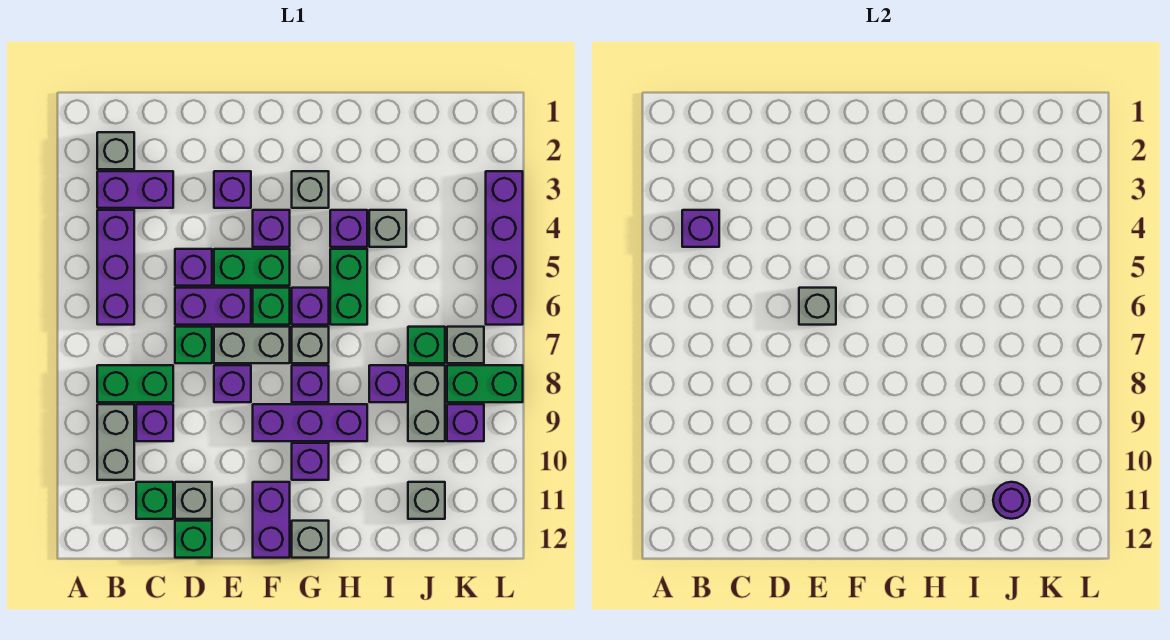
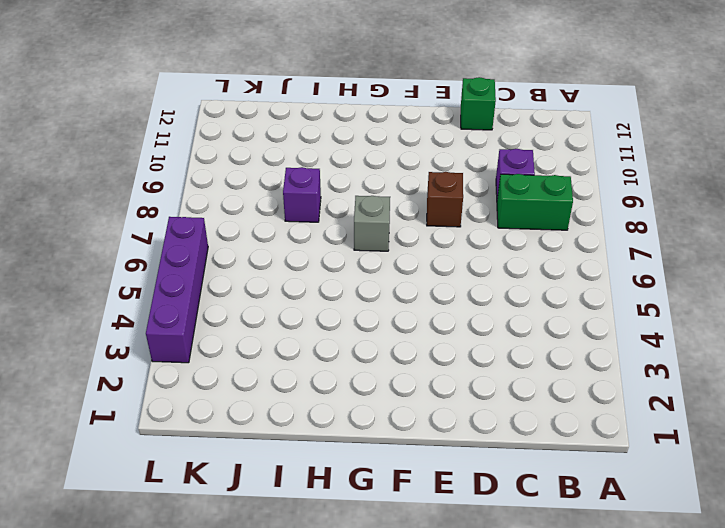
brown brick E8 level 1 -> purple brick E8 level 1
none -> grey brick B2 level 1
none -> purple brick B3:C3 level 1
none -> purple brick B4:B6 level 1
none -> grey brick B9:B10 level 1

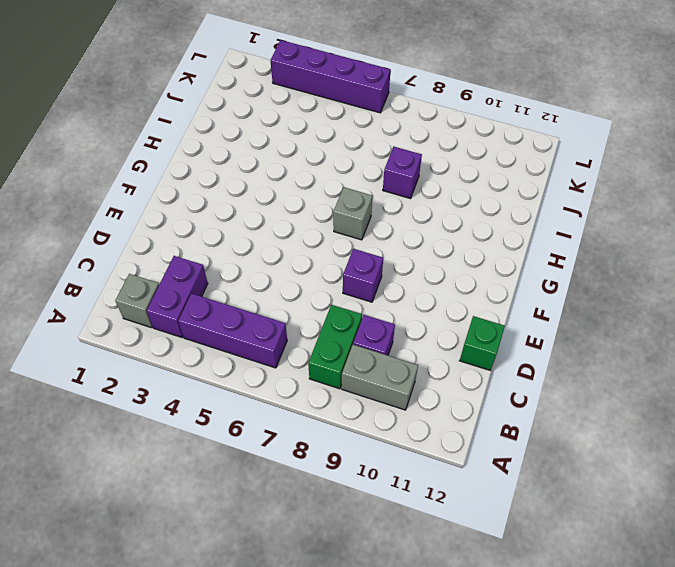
none -> green brick C11 level 1
none -> purple brick D5 level 1
none -> purple brick D6:E6 level 1
none -> green brick D7 level 1

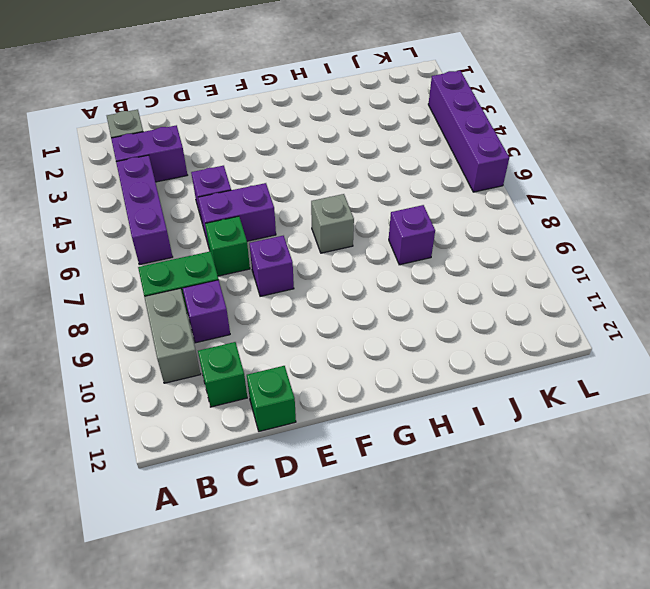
none -> grey brick D11 level 1
none -> purple brick E3 level 1
none -> green brick E5:F5 level 1
none -> grey brick E7:F7 level 1

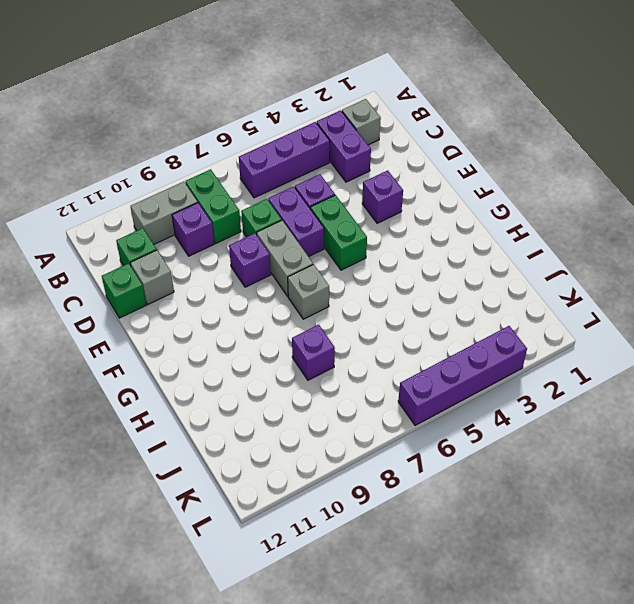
none -> purple brick F4 level 1
none -> green brick F6 level 1
none -> purple brick F9:H9 level 1
none -> purple brick F11:F12 level 1

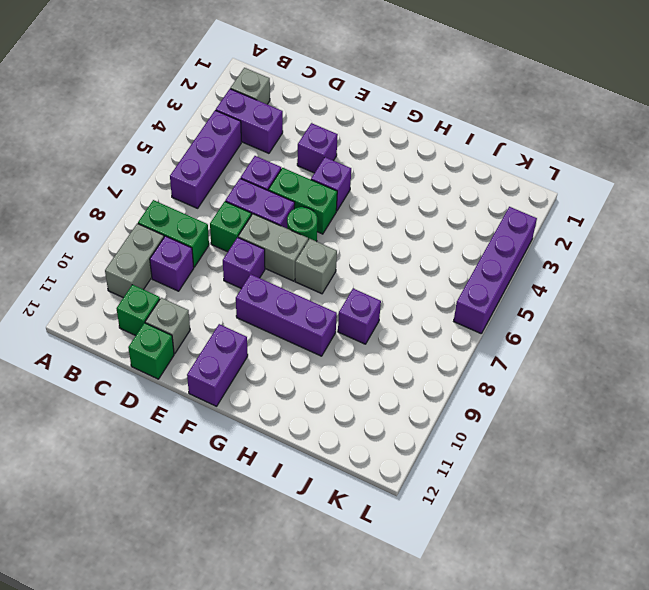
green round brick F6 level 1 -> green brick F6 level 1
none -> grey brick G3 level 1
none -> purple brick G6 level 1
none -> purple brick G8 level 1
none -> purple brick G10 level 1

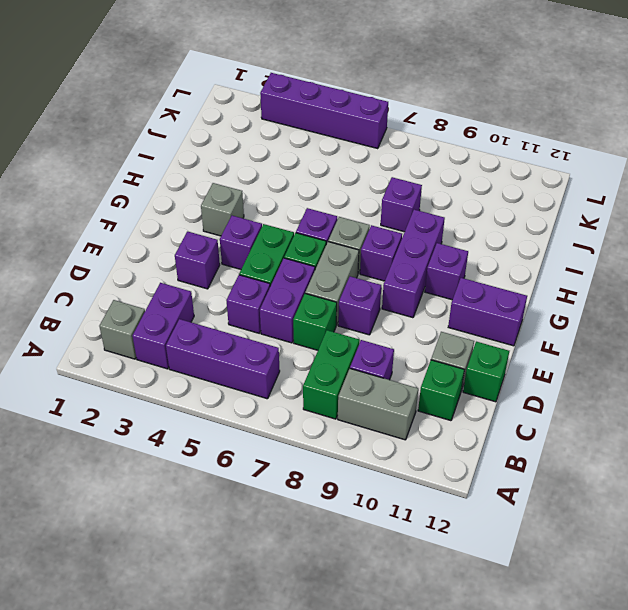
none -> grey brick G12 level 1
none -> purple brick H4 level 1
none -> green brick H5:H6 level 1
none -> grey brick I4 level 1

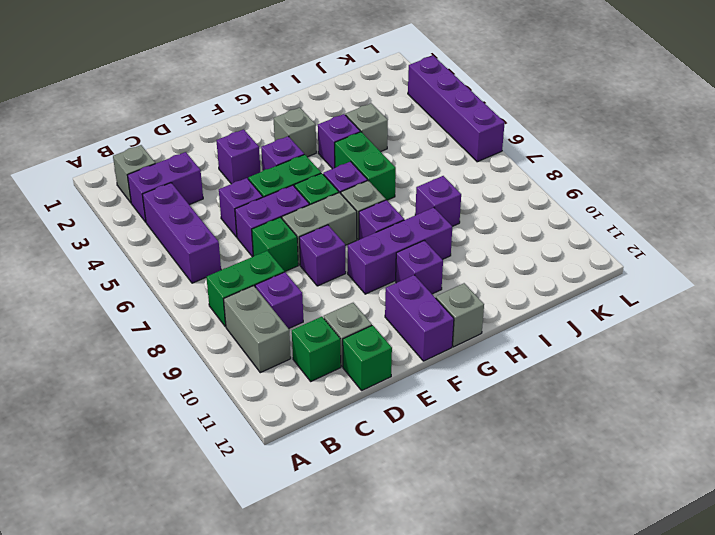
none -> green brick J7 level 1
none -> grey brick J8:J9 level 1
none -> grey brick J11 level 1
none -> grey brick K7 level 1

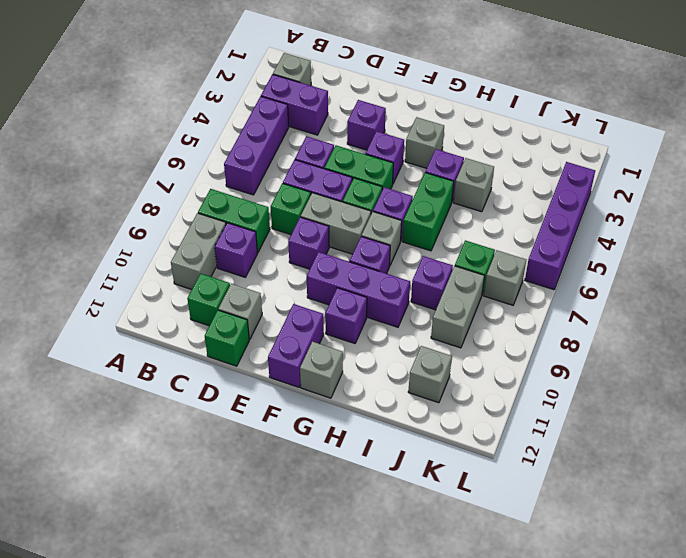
none -> green brick K8:L8 level 1
none -> purple brick K9 level 1
none -> purple brick B4 level 2
none -> grey brick E6 level 2

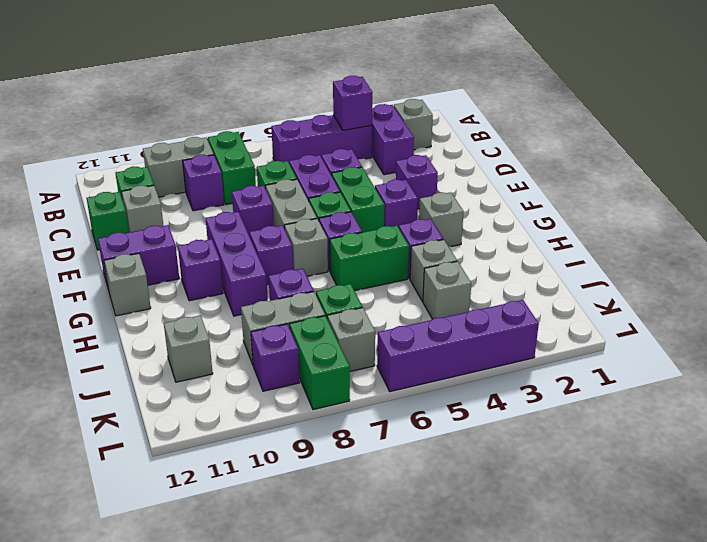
grey brick J4 level 1 -> grey brick E6 level 2
none -> purple round brick J11 level 2

